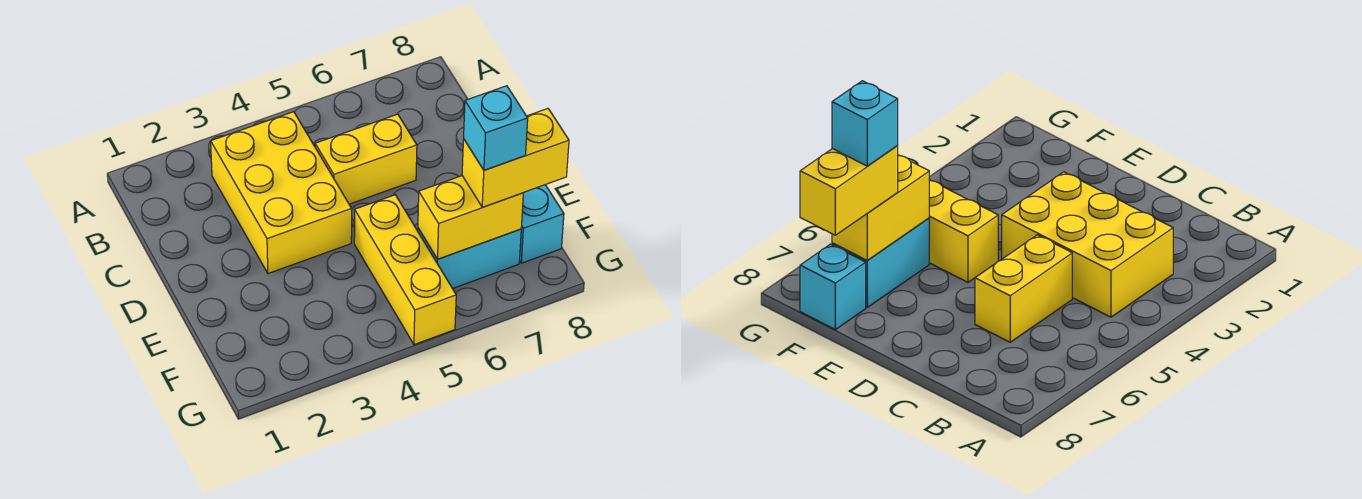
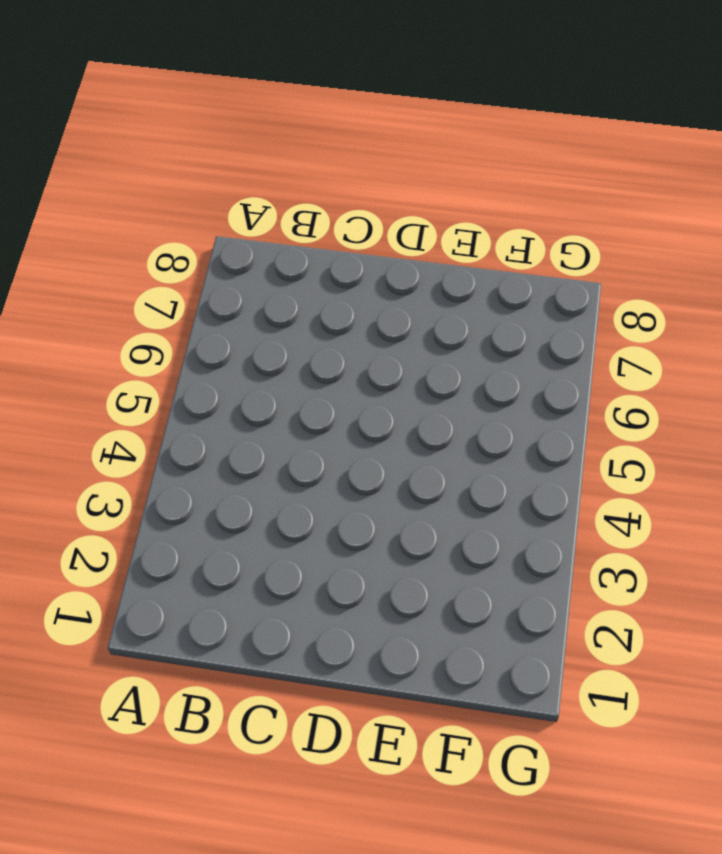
none -> yellow brick B3:D4 level 1
none -> yellow brick C5:C6 level 1

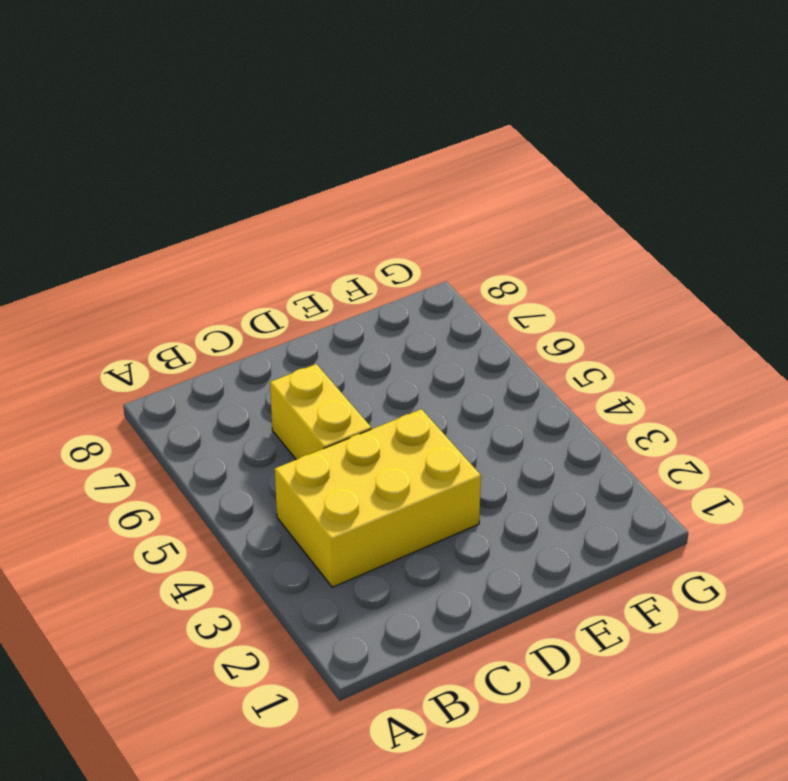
none -> yellow brick E5:G5 level 1
none -> cyan brick F6:F7 level 1

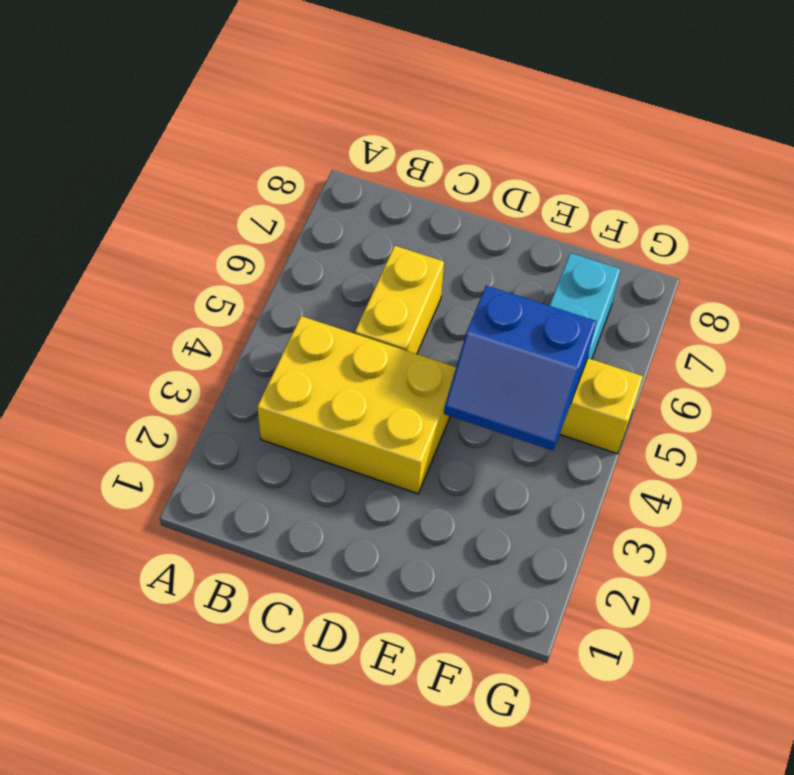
blue slope E4:F5 level 2 top 5 -> none
none -> cyan brick F8 level 1
none -> yellow brick F6:F7 level 2

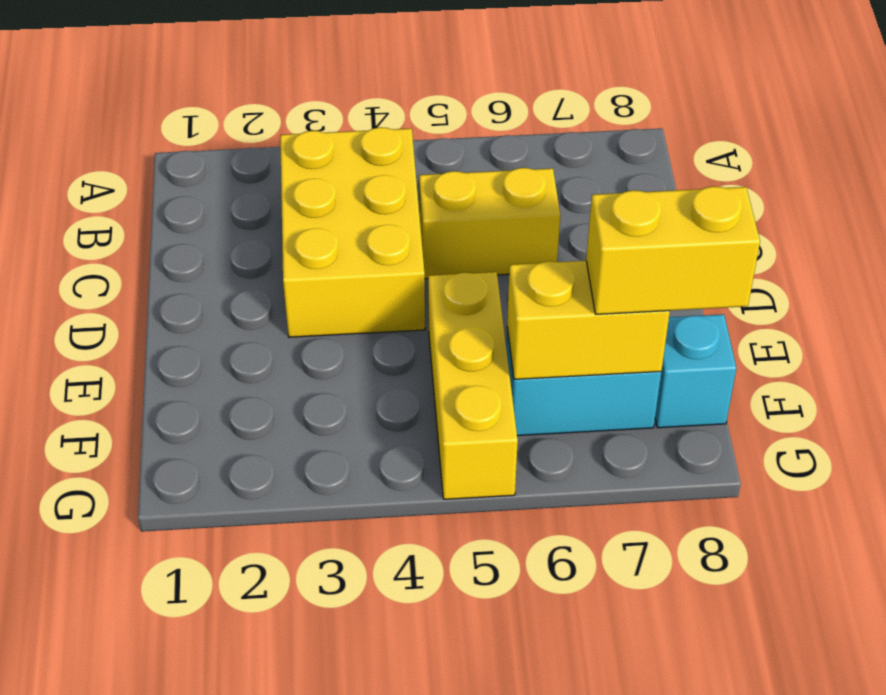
none -> cyan brick F7 level 4

